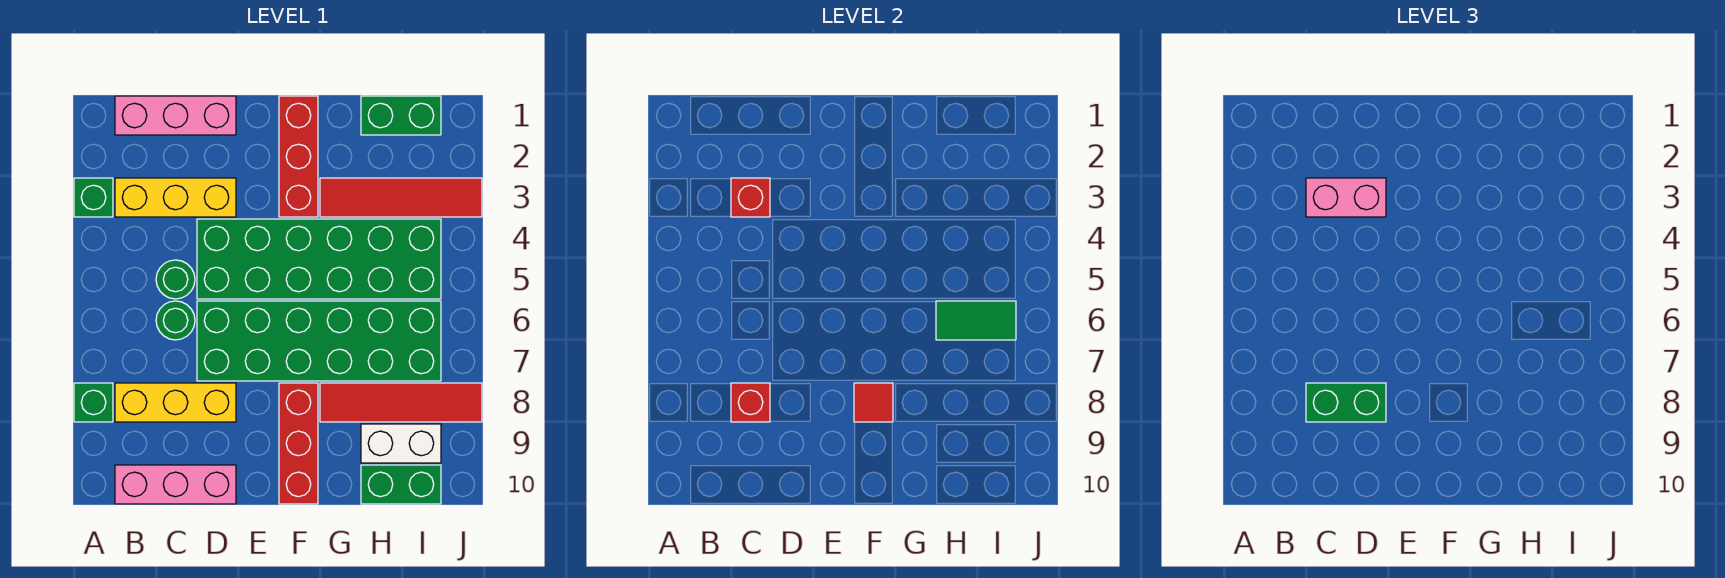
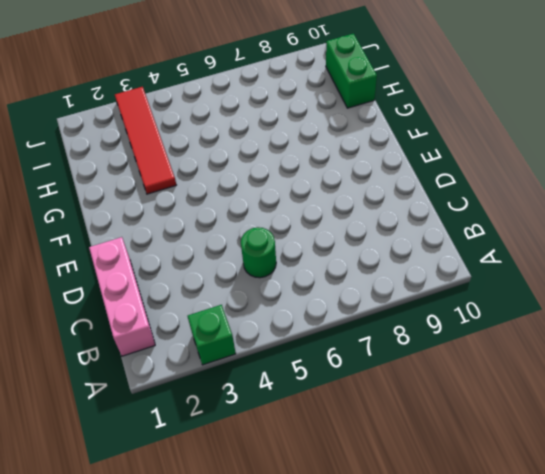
none -> green brick A8 level 1
none -> yellow brick B3:D3 level 1
none -> yellow brick B8:D8 level 1

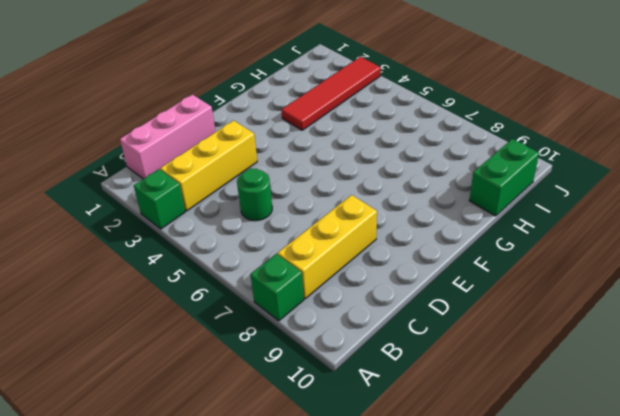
none -> pink brick B10:D10 level 1
none -> green round brick C6 level 1
none -> green brick D4:I5 level 1

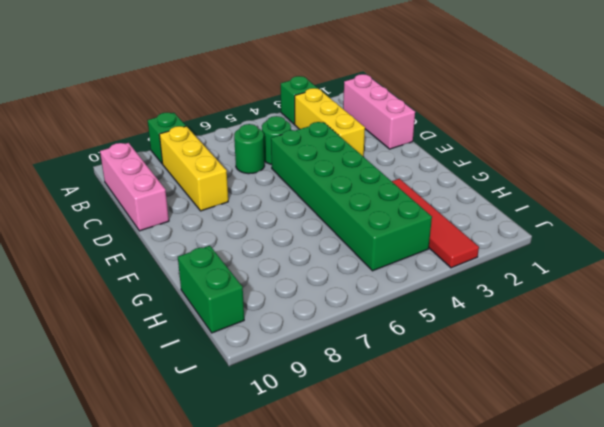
none -> green brick D6:I7 level 1
none -> red brick F1:F3 level 1
none -> red brick F8:F10 level 1

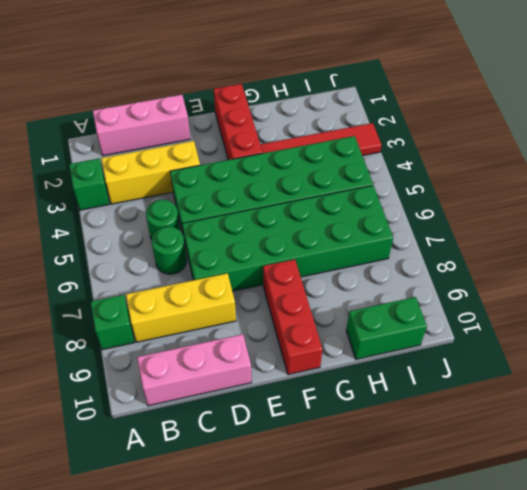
none -> red tile G8:J8 level 1
none -> green brick H1:I1 level 1
none -> white brick H9:I9 level 1

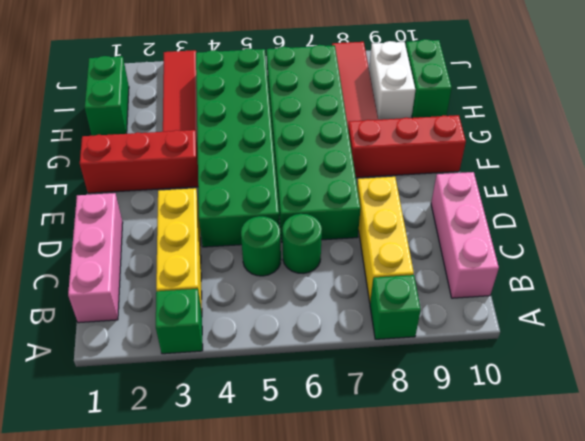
none -> red brick C3 level 2
none -> red brick C8 level 2
none -> red tile F8 level 2

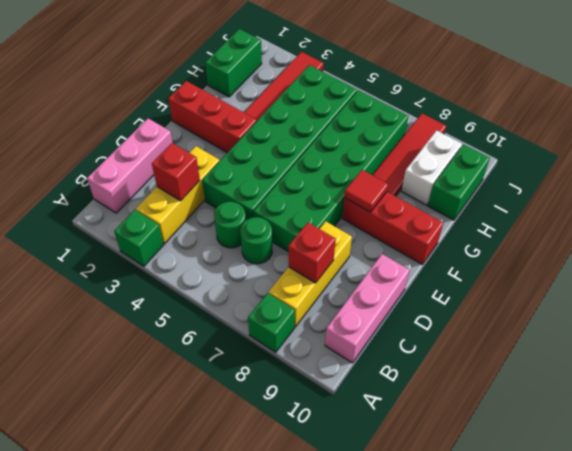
none -> green tile H6:I6 level 2
none -> pink brick C3:D3 level 3
none -> green brick C8:D8 level 3

